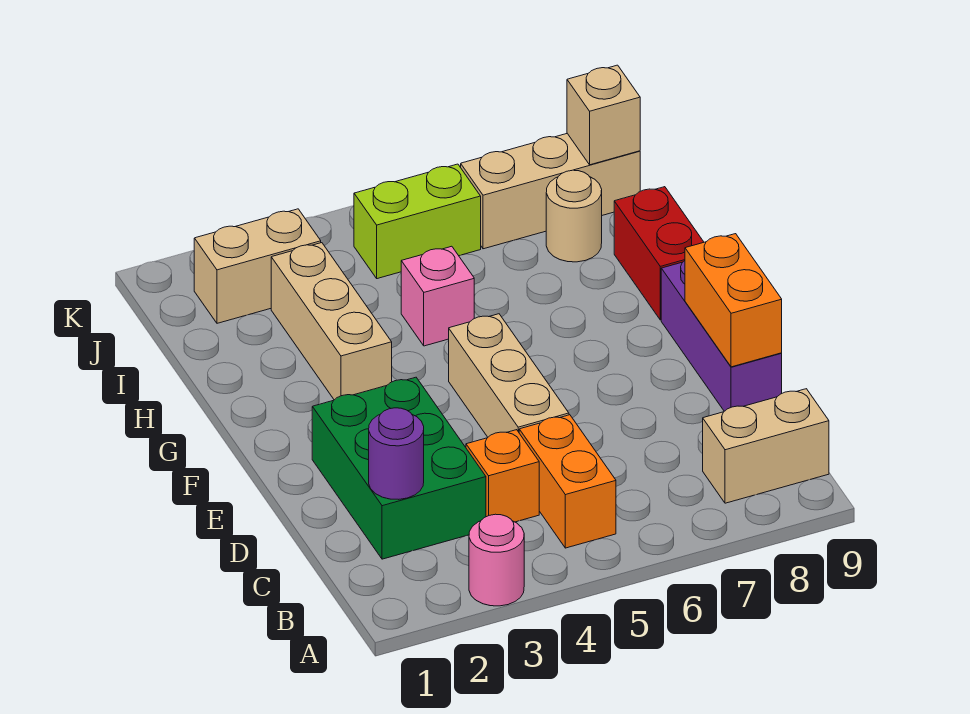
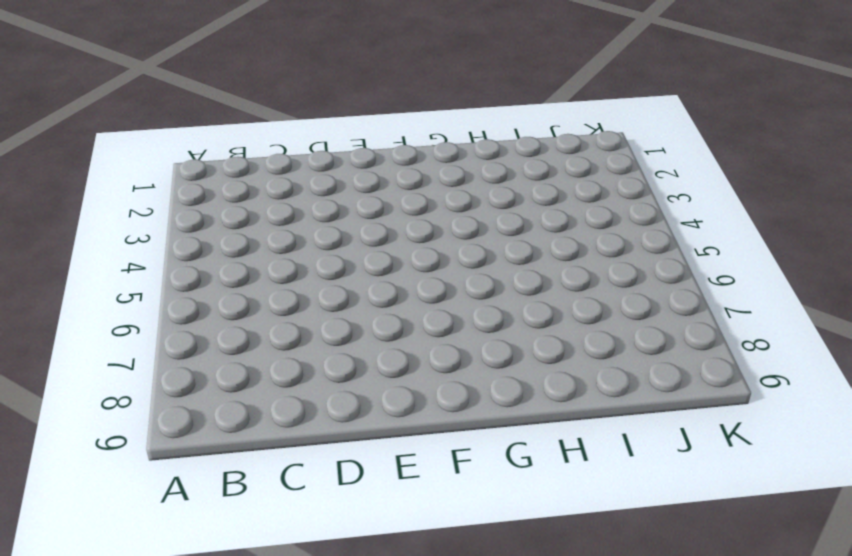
none -> pink round brick A3 level 1
none -> orange brick B5:C5 level 1
none -> tan brick B8:B9 level 1

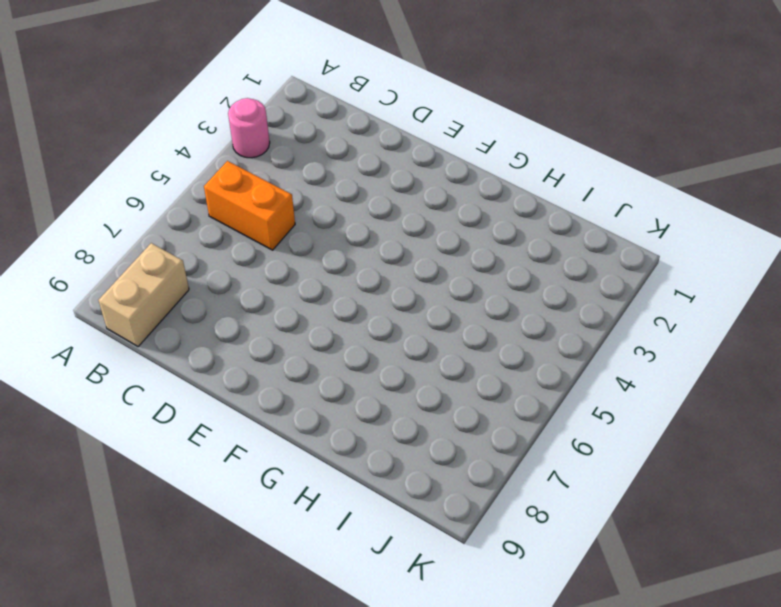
none -> green brick C2:E3 level 1
none -> orange brick C4 level 1
none -> tan brick D5:F5 level 1

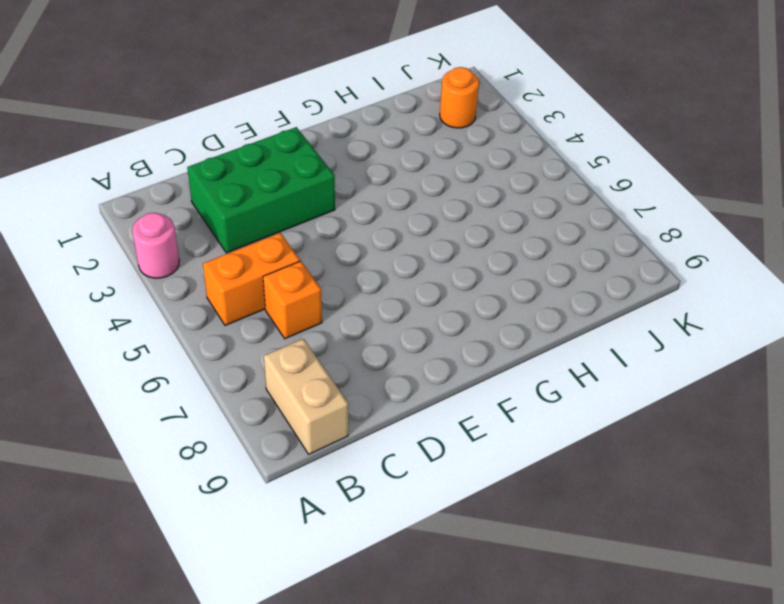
orange brick C6 level 1 -> orange brick C4 level 1
orange round brick J2 level 1 -> tan brick J2:J3 level 1
none -> tan brick D5:F5 level 1
none -> purple brick D9:F9 level 1
none -> tan brick G3:I3 level 1

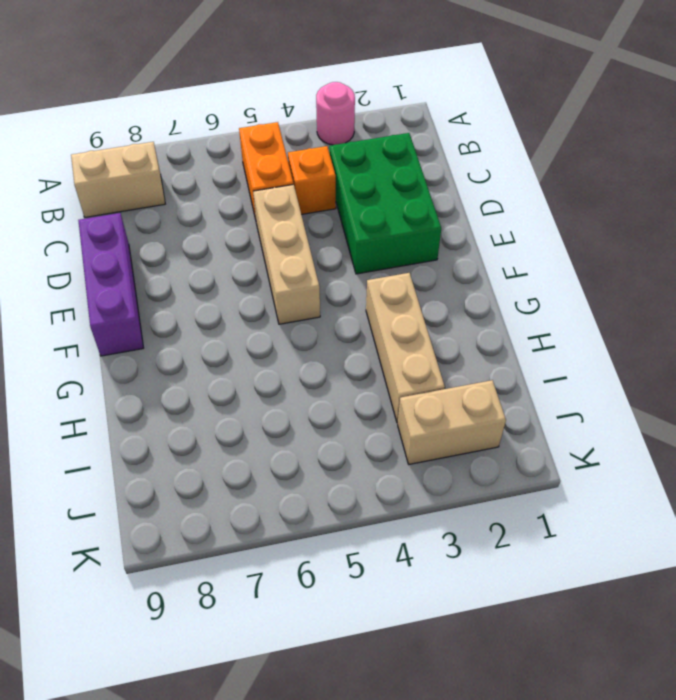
none -> red brick G9:H9 level 1
none -> pink brick H5 level 1
none -> tan round brick I8 level 1

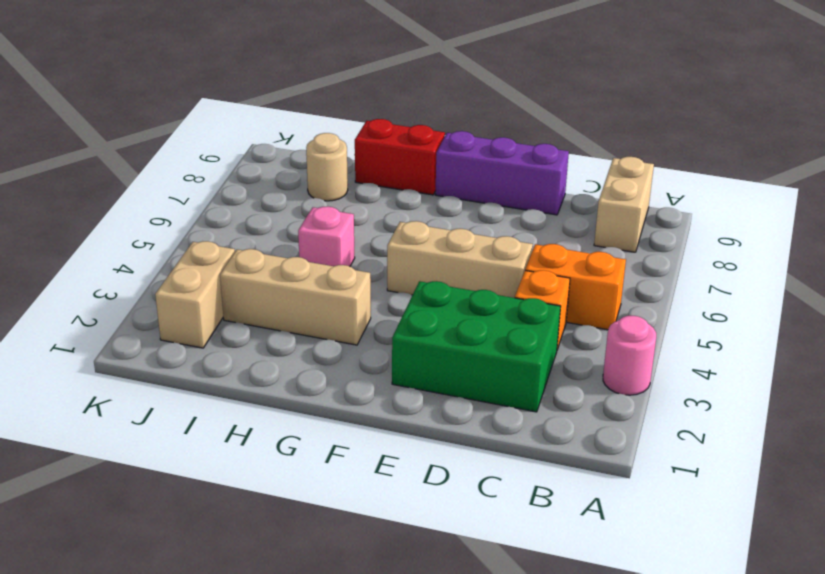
none -> lime brick J5:J6 level 1
none -> tan brick J7:J9 level 1
none -> purple round brick C2 level 2

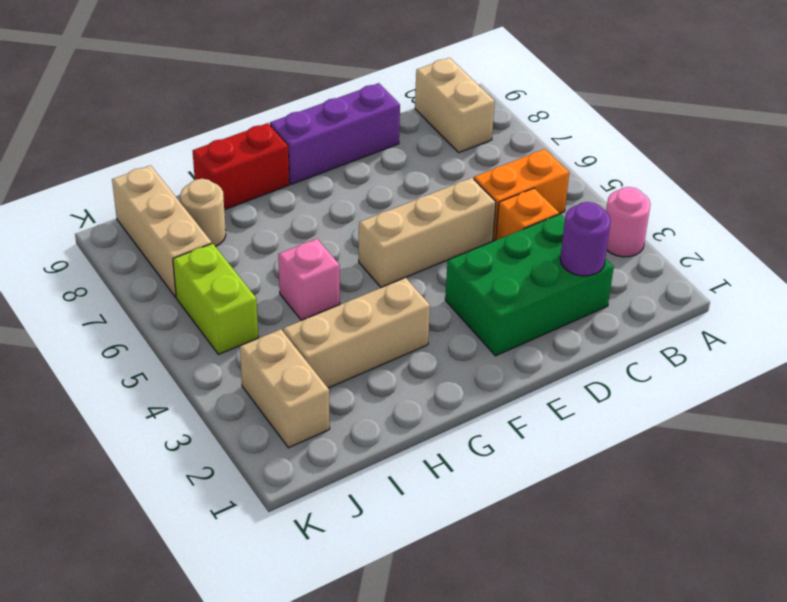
none -> orange brick D9:E9 level 2
none -> tan brick J9 level 2

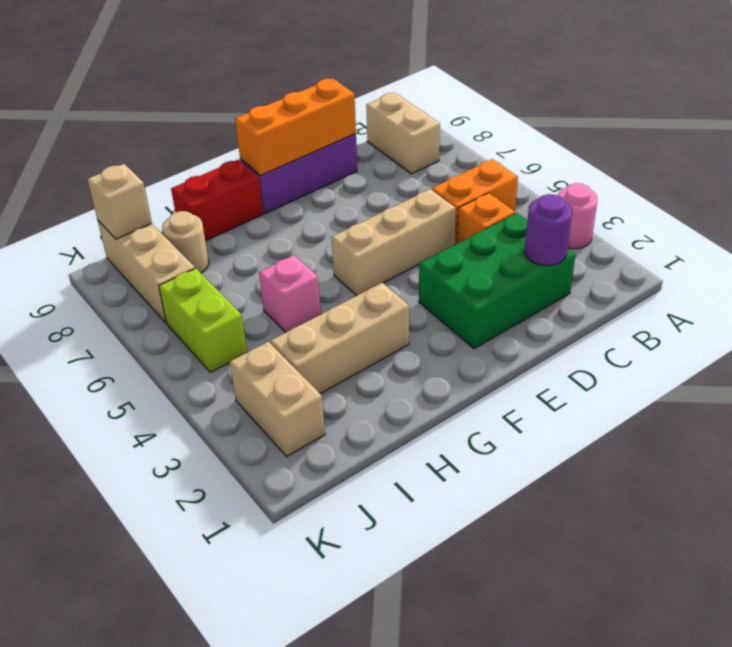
orange brick D9:F9 level 2 -> orange brick D9:E9 level 2

